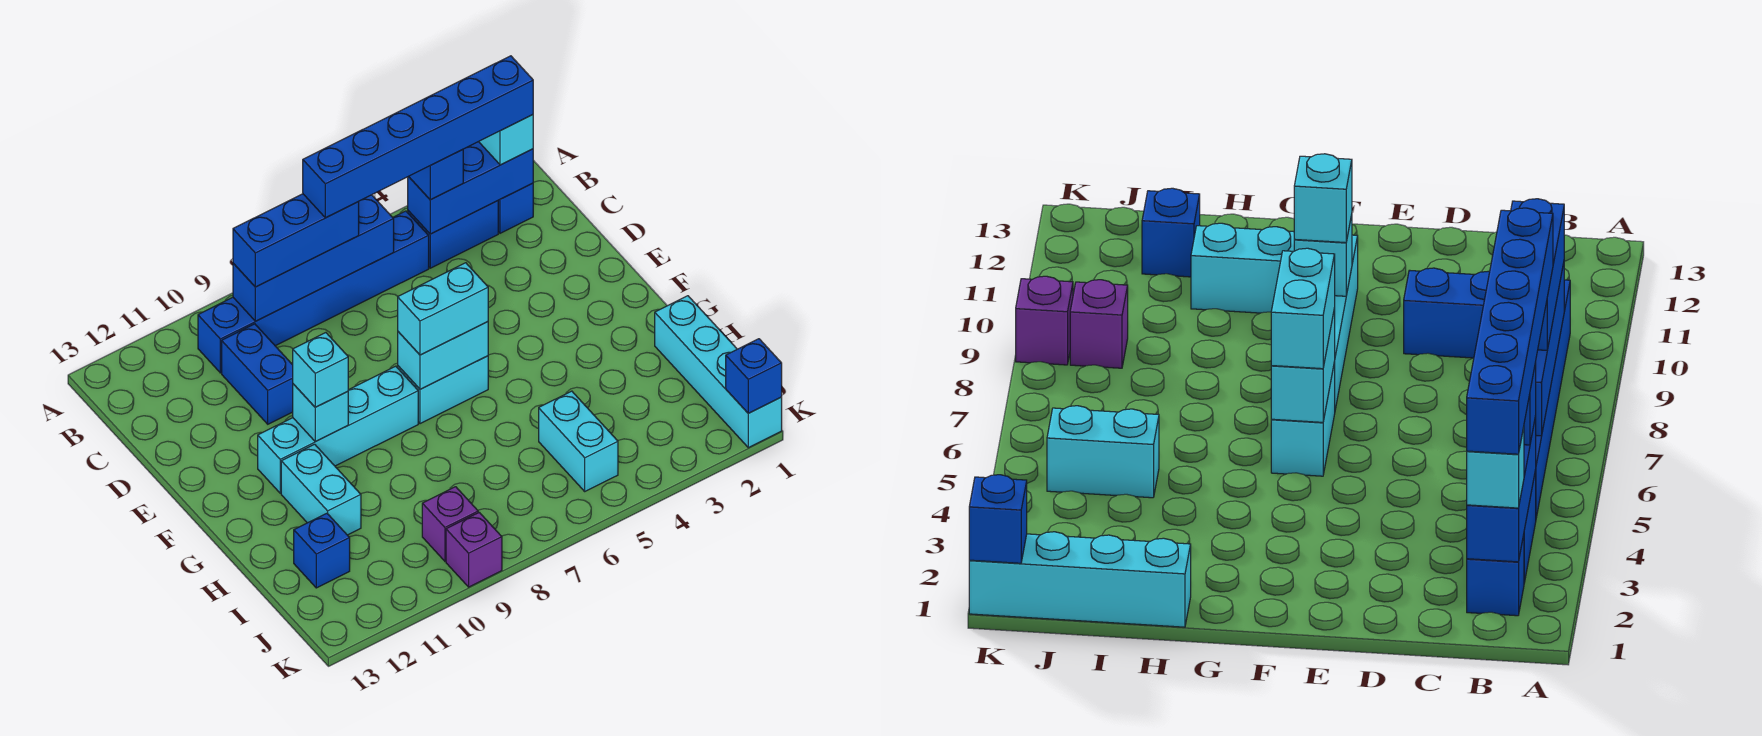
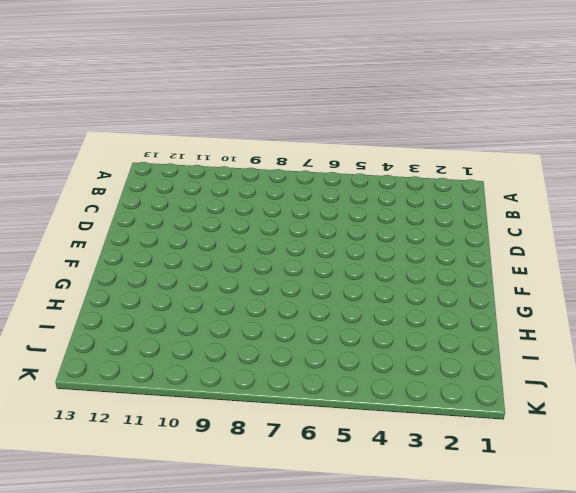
none -> blue brick B2 level 1
none -> blue brick B3:B4 level 1
none -> blue brick B5:B10 level 1

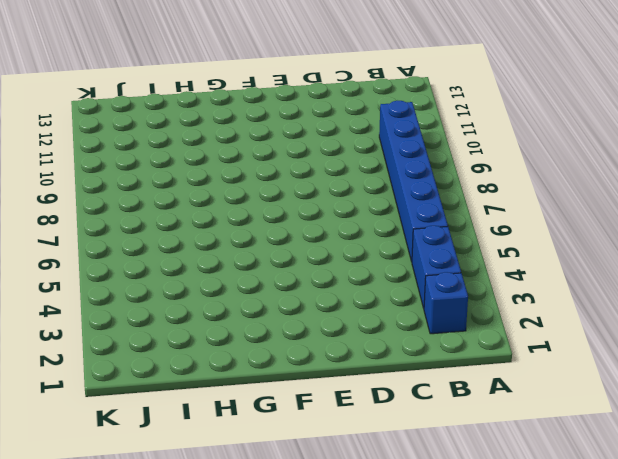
none -> blue brick C10:D10 level 1
none -> cyan brick F6:F7 level 1
none -> cyan brick F8:F11 level 1

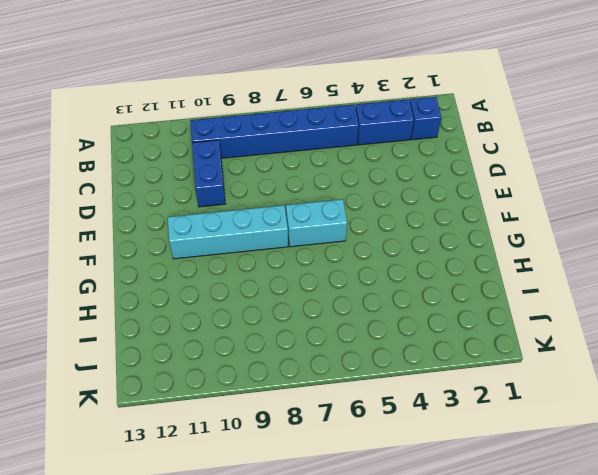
none -> cyan brick G11:H11 level 1
none -> cyan brick H1:K1 level 1
none -> cyan brick I5:J5 level 1

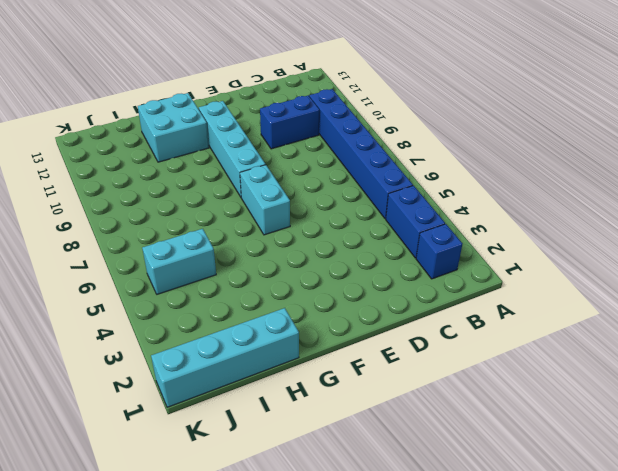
cyan brick G11:H12 level 1 -> cyan brick G11:H11 level 1
none -> blue brick I12 level 1
none -> purple brick J9 level 1
none -> purple brick K9 level 1

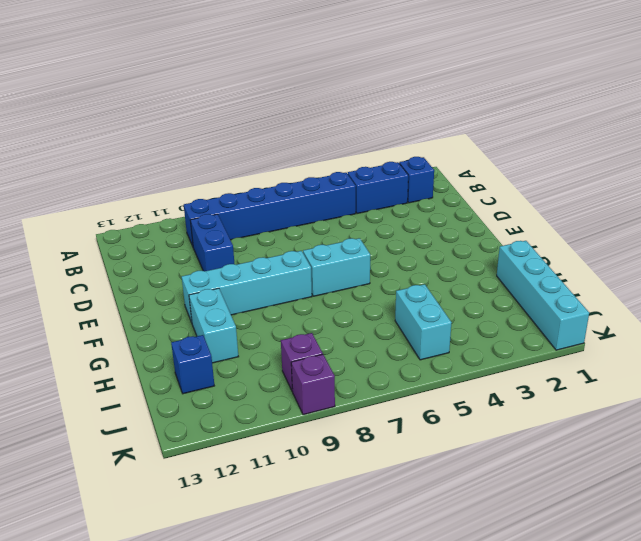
none -> blue brick B2:B4 level 2
none -> blue brick B6:B9 level 2
none -> cyan brick F6:F7 level 2

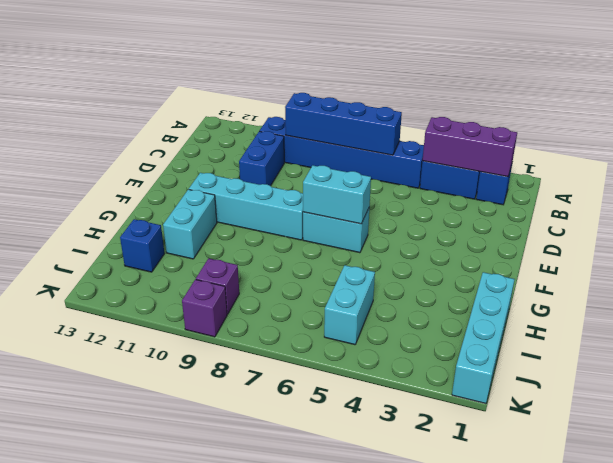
purple brick B2:B4 level 2 -> blue brick B2:B4 level 2
none -> cyan brick F10 level 2
none -> blue brick K1 level 2
none -> cyan brick B2 level 3

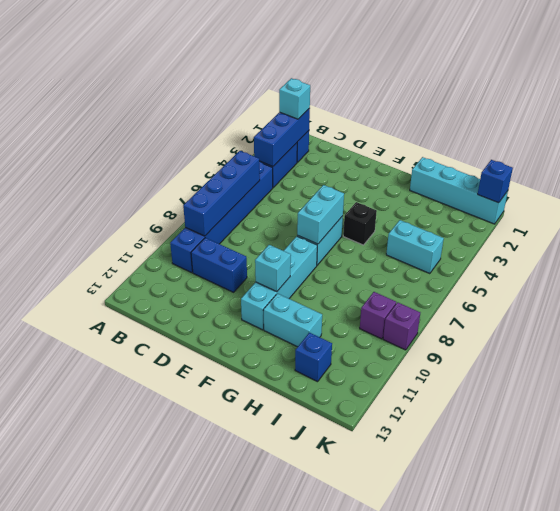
black brick G5 level 1 -> none
none -> blue brick B4 level 3
none -> blue brick B7:B9 level 3
none -> cyan brick F6:F7 level 3

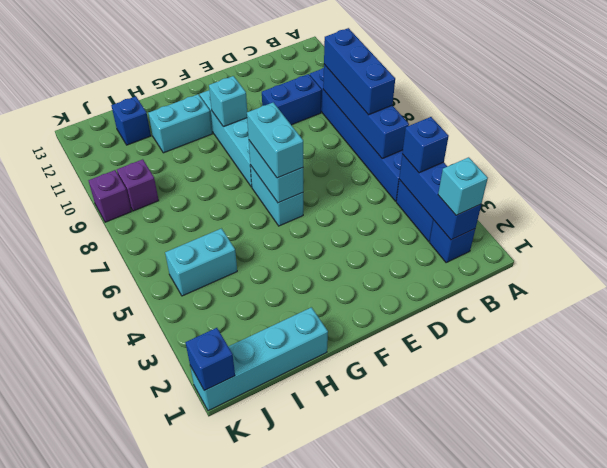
none -> cyan brick F10 level 3
none -> blue brick B2:B7 level 4

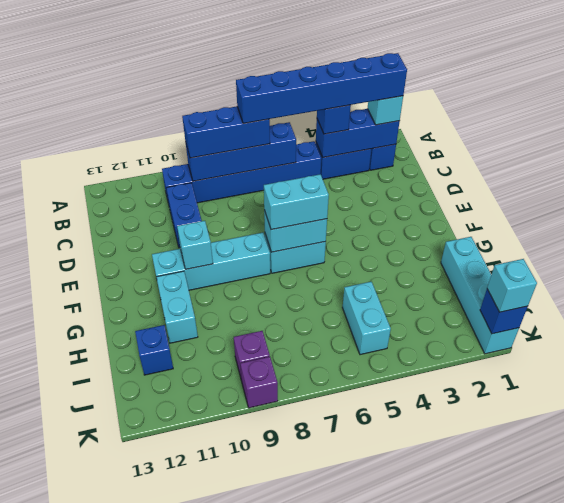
cyan brick K1 level 3 -> cyan brick F10 level 3

